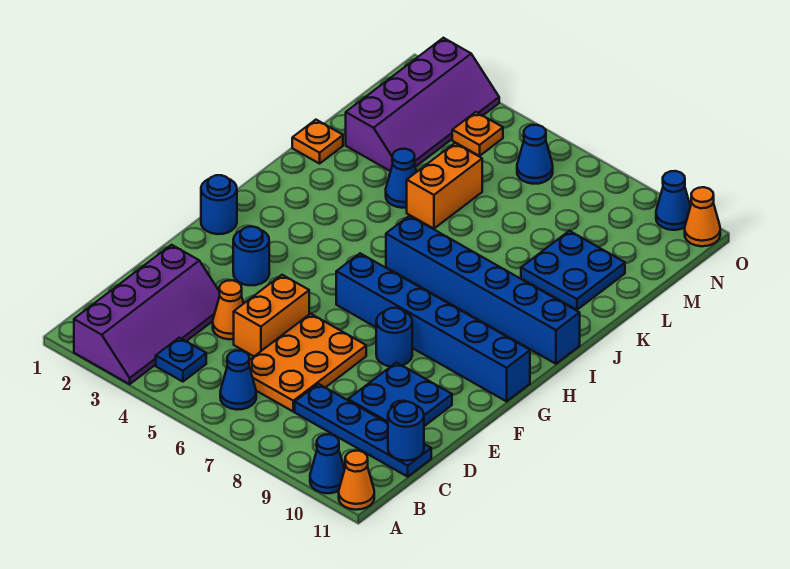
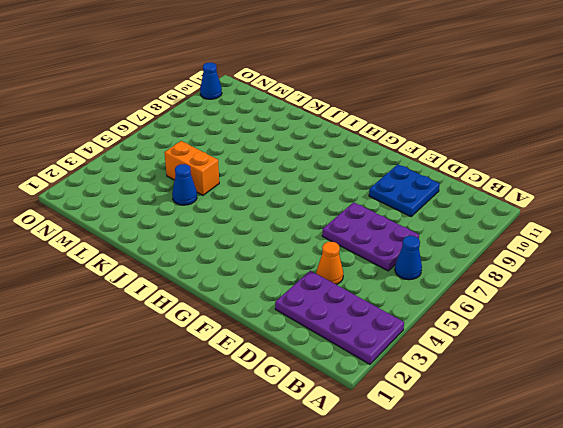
purple plate A2:D3 level 1 -> purple slope A2:D3 level 1 top 2
purple plate C6:E7 level 1 -> orange plate C6:E7 level 1
none -> blue cone A10 level 1
none -> orange cone A11 level 1
none -> blue plate B4 level 1

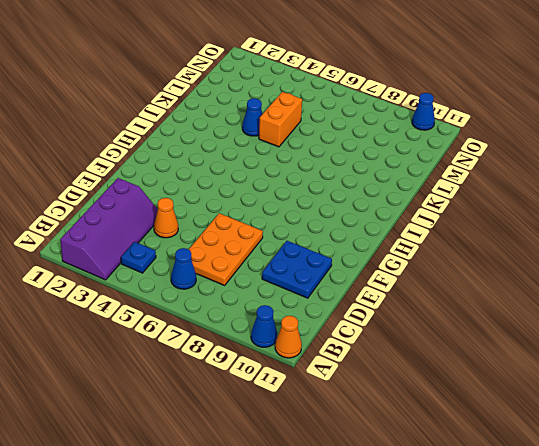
none -> blue plate C8:C11 level 1
none -> orange brick D5:E5 level 1
none -> blue round brick F3 level 1

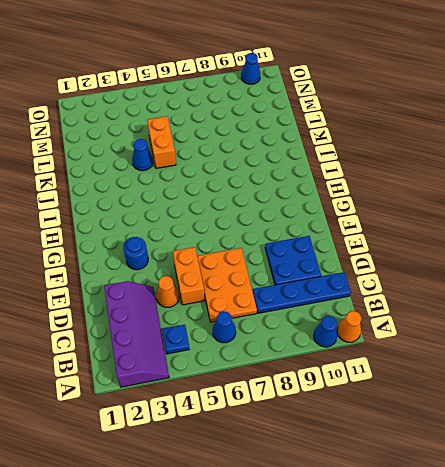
none -> blue round brick F8 level 1
none -> blue round brick G1 level 1
none -> blue brick G6:G11 level 1

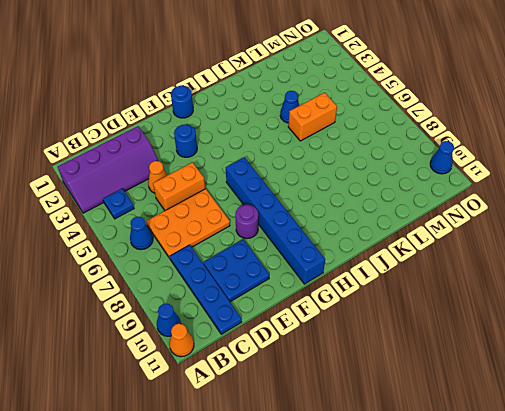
purple round brick F8 level 1 -> blue round brick F8 level 1
none -> blue brick I6:I11 level 1
none -> orange plate K1 level 1
none -> blue plate K9:L10 level 1

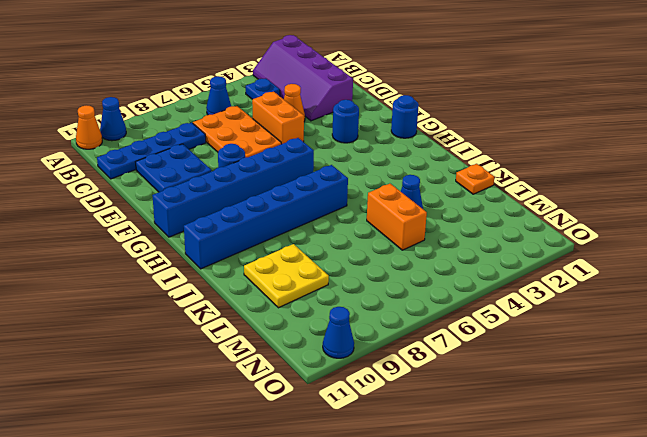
yellow plate K9:L10 level 1 -> blue plate K9:L10 level 1
none -> purple slope L2:O3 level 1 top 2
none -> orange plate N4 level 1
none -> blue cone N6 level 1

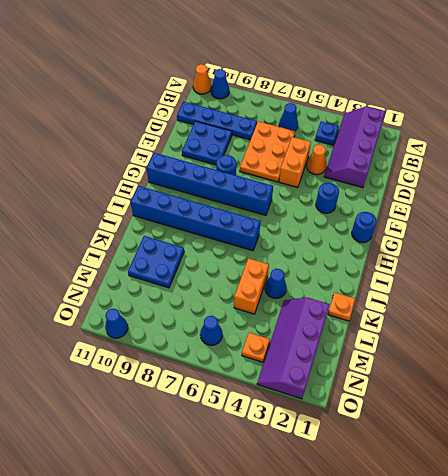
none -> orange cone O11 level 1
none -> blue round brick C11 level 2

